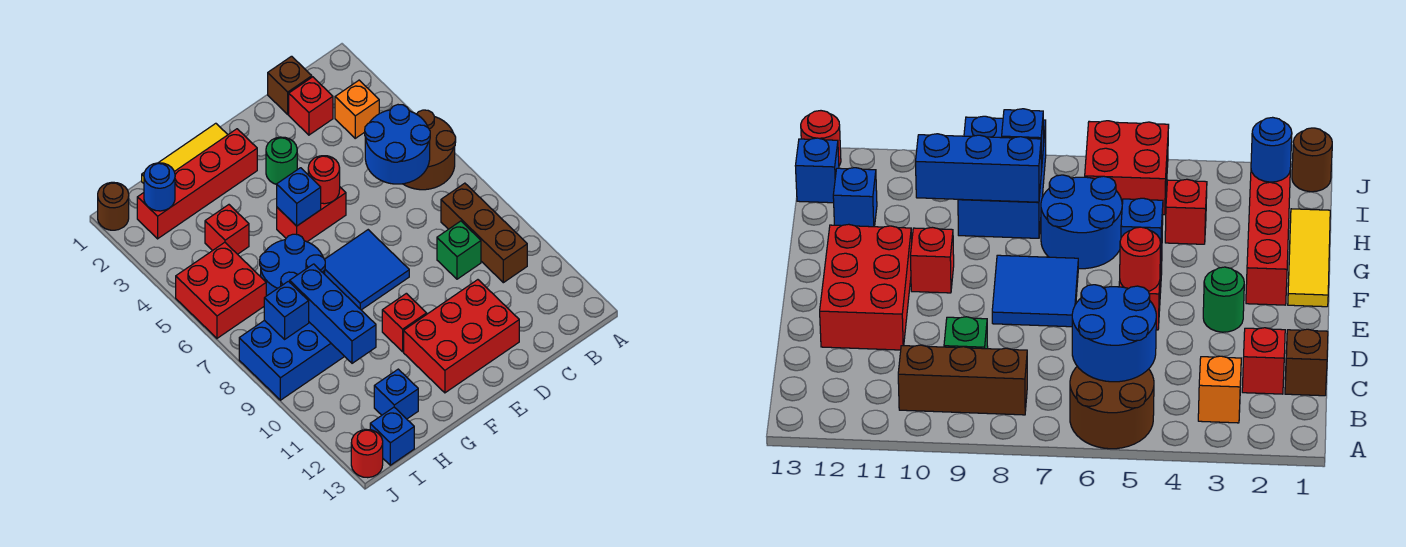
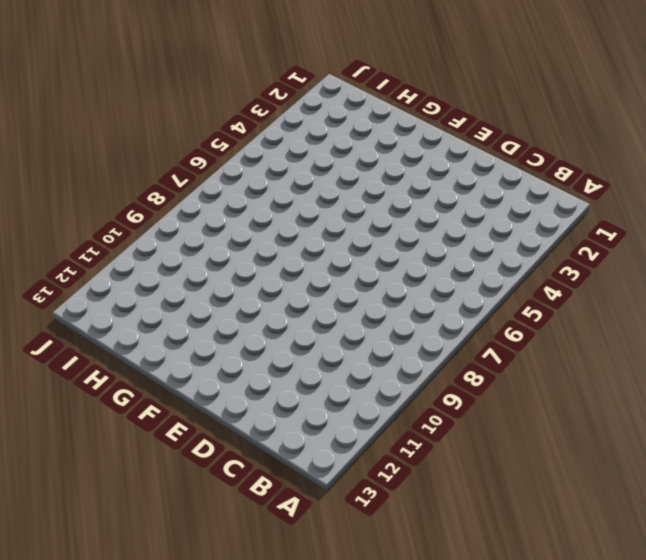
none -> brown round brick A5:B6 level 1
none -> orange brick B3 level 1
none -> brown brick B8:B10 level 1

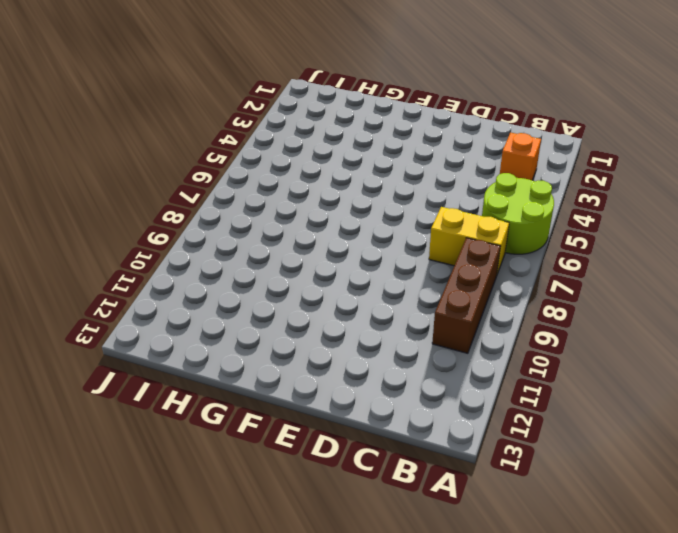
lime round brick A5:B6 level 1 -> brown round brick A5:B6 level 1
yellow brick B7:C7 level 1 -> none
none -> brown brick C1 level 1
none -> red brick C2 level 1
none -> green brick C9 level 1

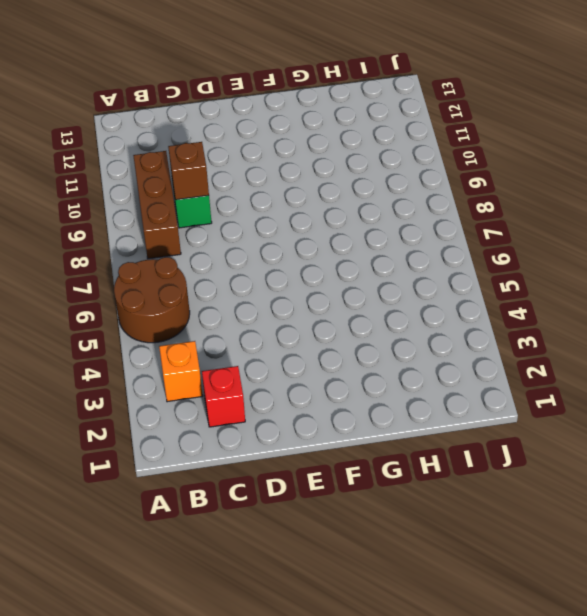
brown brick C9 level 2 -> brown brick C1 level 1
none -> red brick D11:F12 level 1
none -> green round brick E3 level 1
none -> red brick E5:F5 level 1

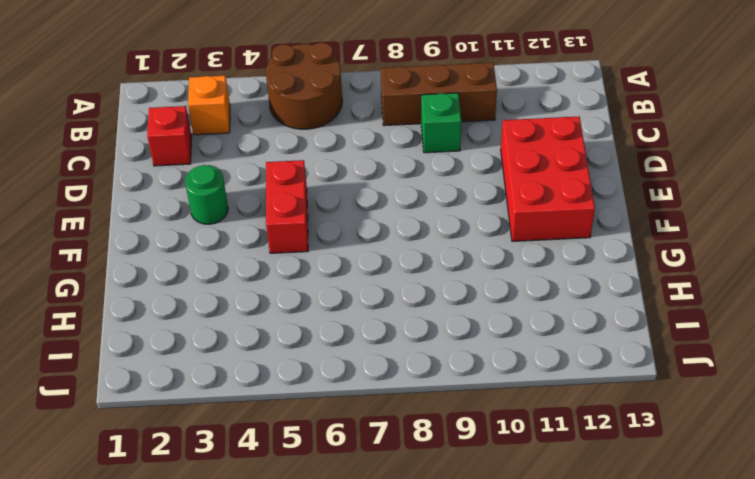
none -> brown brick C1 level 1
none -> blue tile E7:F8 level 1
none -> yellow tile F1:H1 level 1

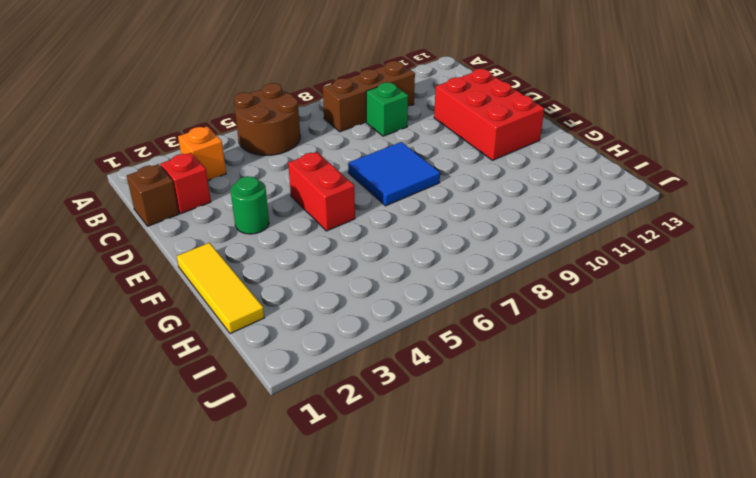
none -> red brick F2:I2 level 1
none -> red brick F10 level 1
none -> blue round brick G6:H7 level 1

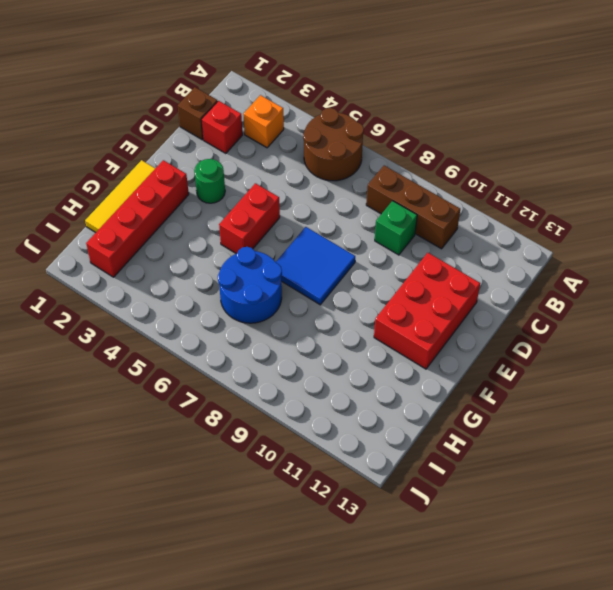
none -> red brick F10 level 1
none -> red brick H4 level 1
none -> blue brick H8:J9 level 1

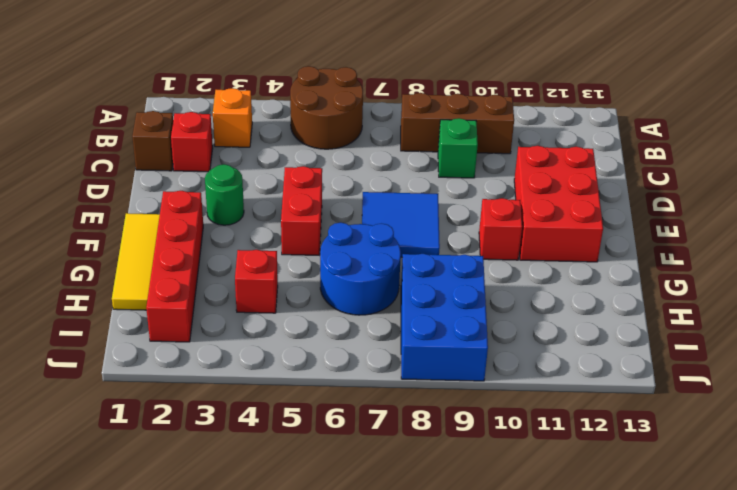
none -> blue brick H12 level 1
none -> red brick I5:J6 level 1
none -> blue brick I13 level 1

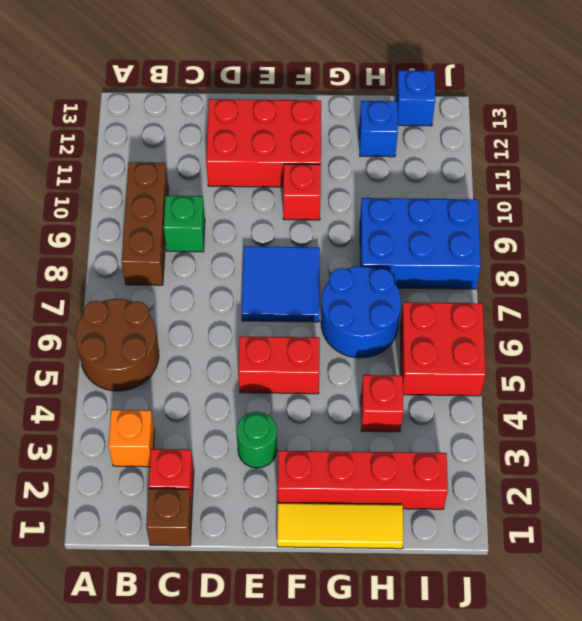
none -> brown round brick J1 level 1
none -> red round brick J13 level 1
none -> blue round brick B5:C6 level 2

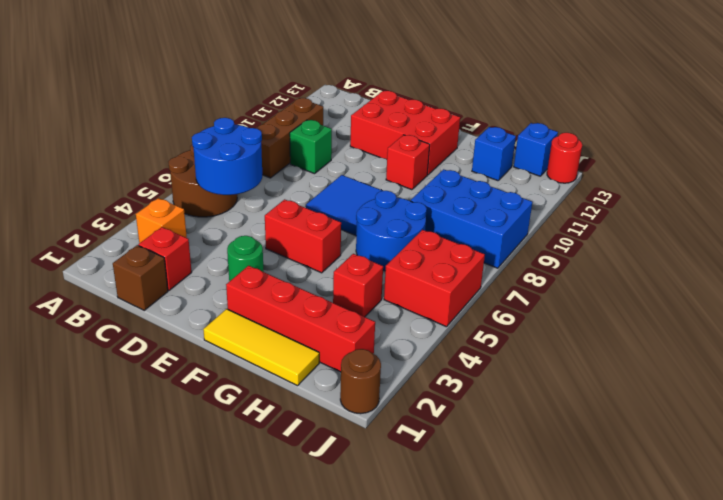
none -> red round brick E5 level 2
none -> blue brick F5 level 2
none -> blue brick H8:H10 level 2

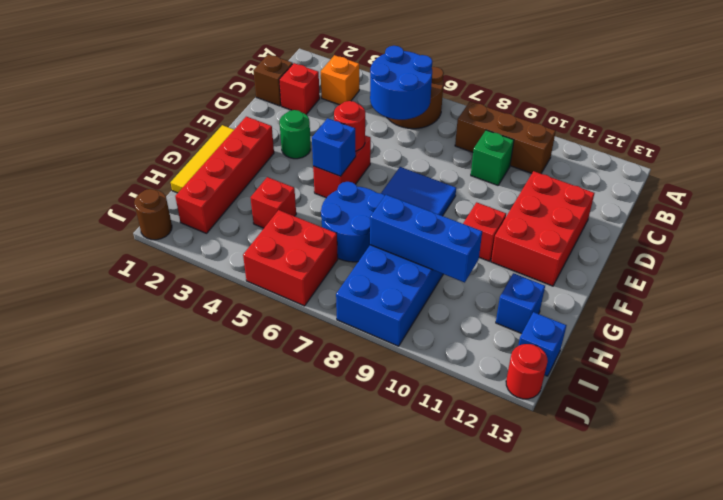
none -> blue round brick I2 level 2
none -> blue brick I8 level 2

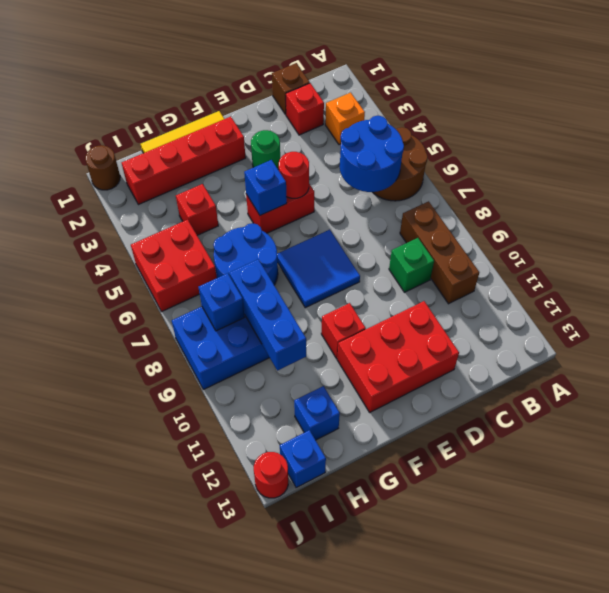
none -> blue round brick I2 level 2

